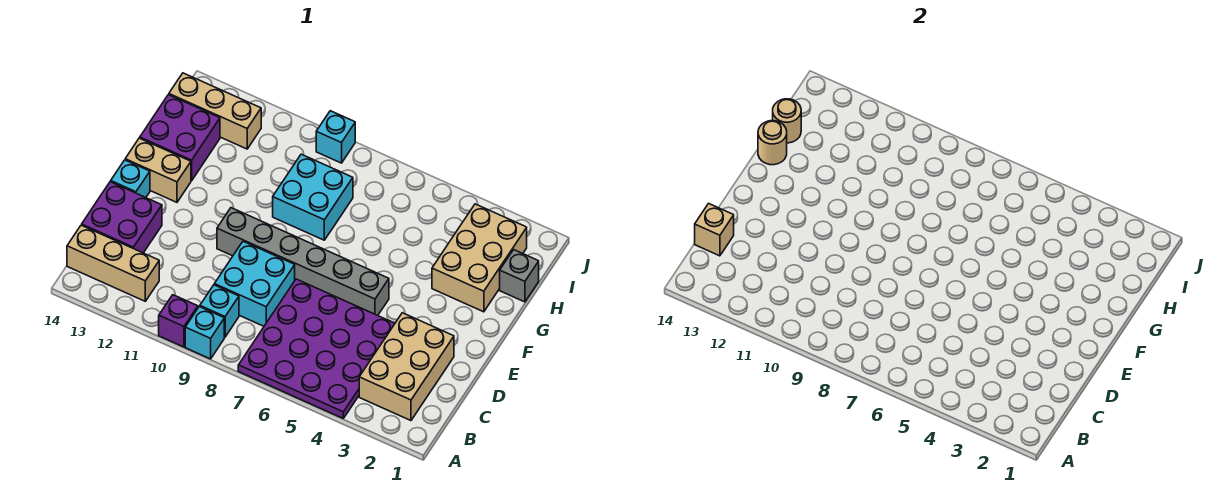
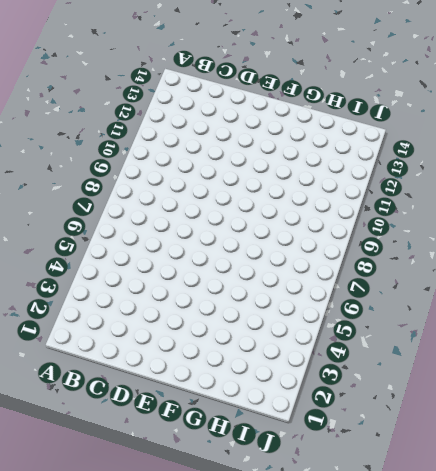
none -> purple plate A4:D7 level 1
none -> cyan brick A9 level 1
none -> purple brick A10 level 1

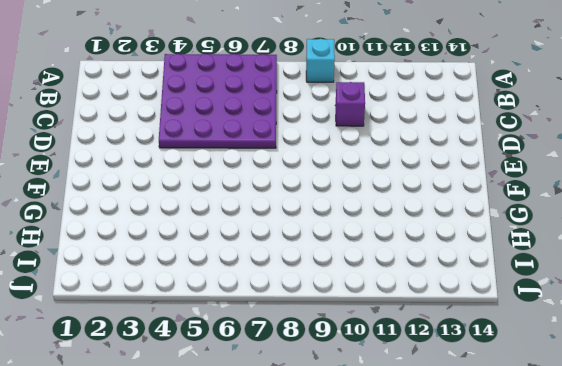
purple brick C10 level 1 -> purple brick A10 level 1
none -> tan brick B2:D3 level 1
none -> cyan brick B9 level 1
none -> tan brick B12:B14 level 1

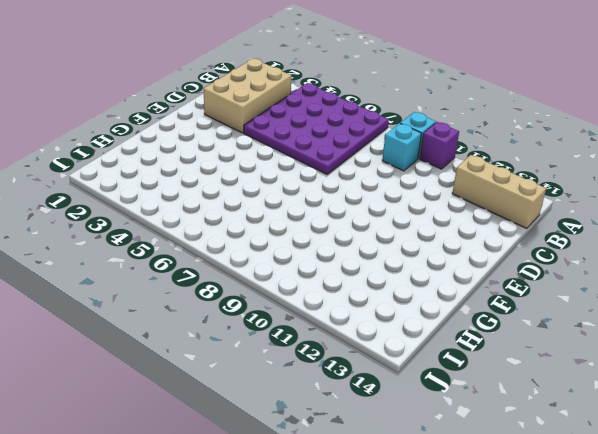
none -> cyan brick C8:D9 level 1
none -> purple brick C13:D14 level 1
none -> grey brick E5:E10 level 1

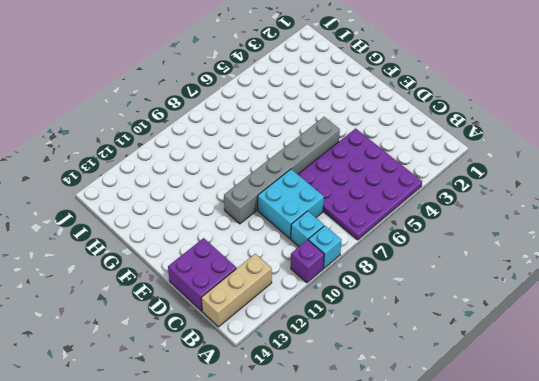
none -> tan brick B2:D3 level 1
none -> cyan brick E14 level 1
none -> tan brick F13:F14 level 1

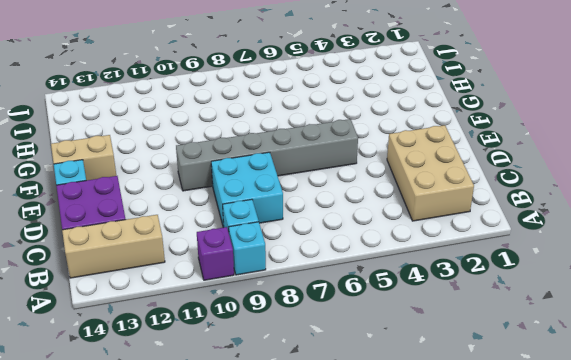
none -> purple plate A4:D7 level 1
none -> tan brick G2:I3 level 1
none -> cyan brick G8:H9 level 1

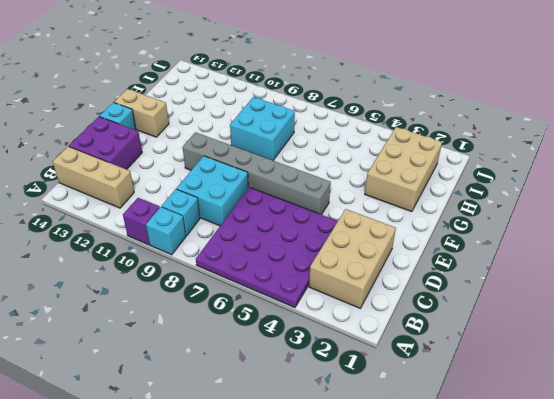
none -> purple brick G13:H14 level 1
none -> grey brick H1 level 1
none -> tan brick I12:I14 level 1

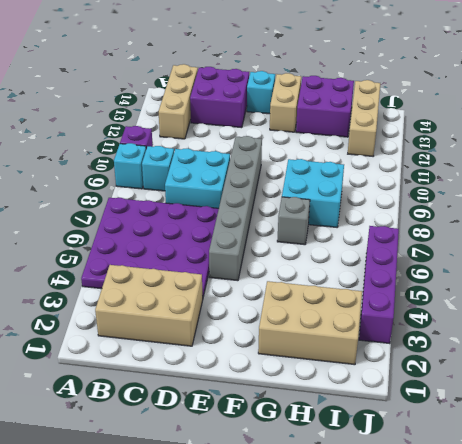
grey brick G7 level 1 -> grey brick H1 level 1
purple brick J3:J6 level 1 -> none
none -> cyan brick J9 level 1
none -> tan brick C14 level 2
none -> tan round brick G14 level 2

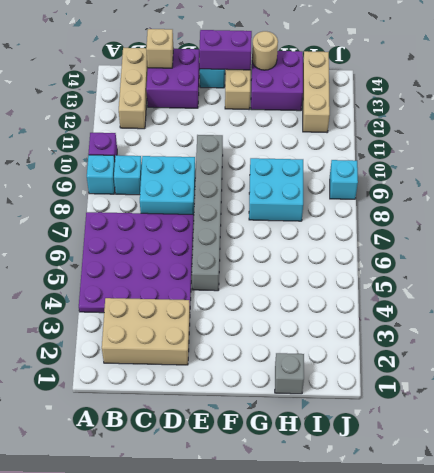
purple brick E14:F14 level 2 -> none
none -> tan brick G2:I3 level 1
none -> tan round brick H14 level 2

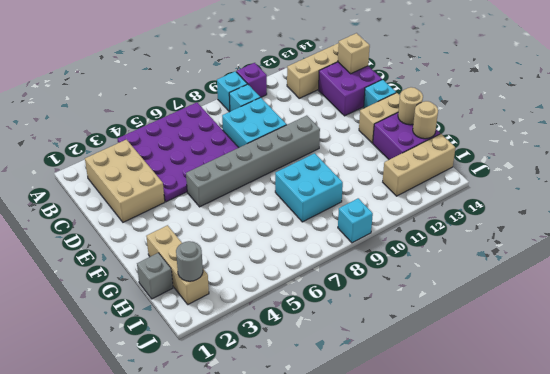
tan brick G2:I2 level 1 -> tan brick G2:I3 level 1
grey round brick I2 level 2 -> none

